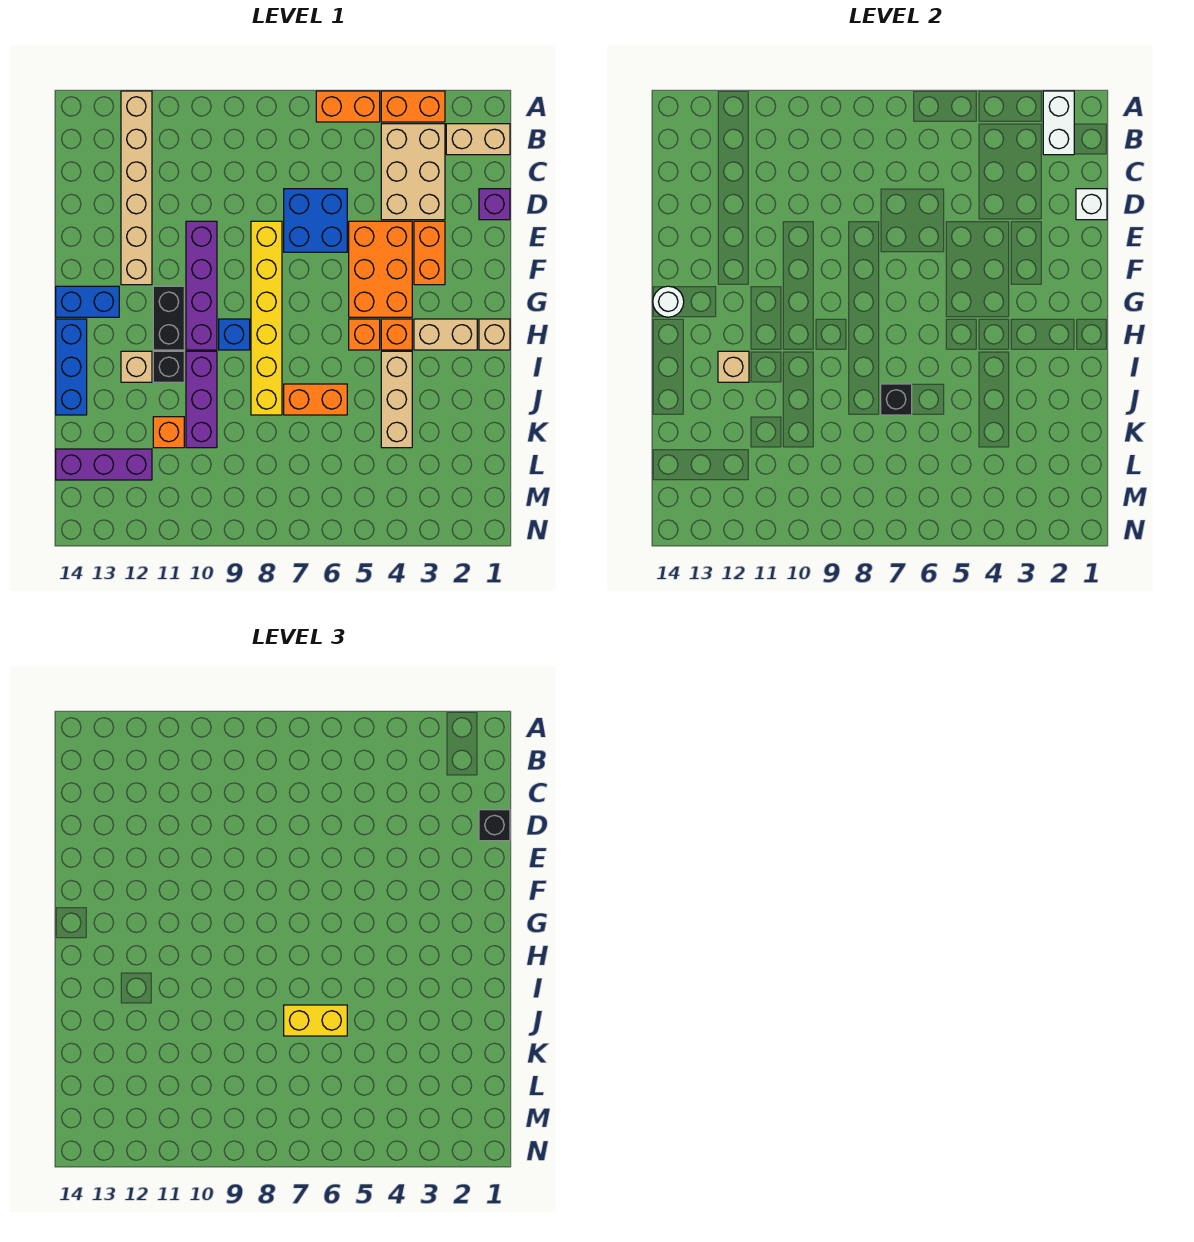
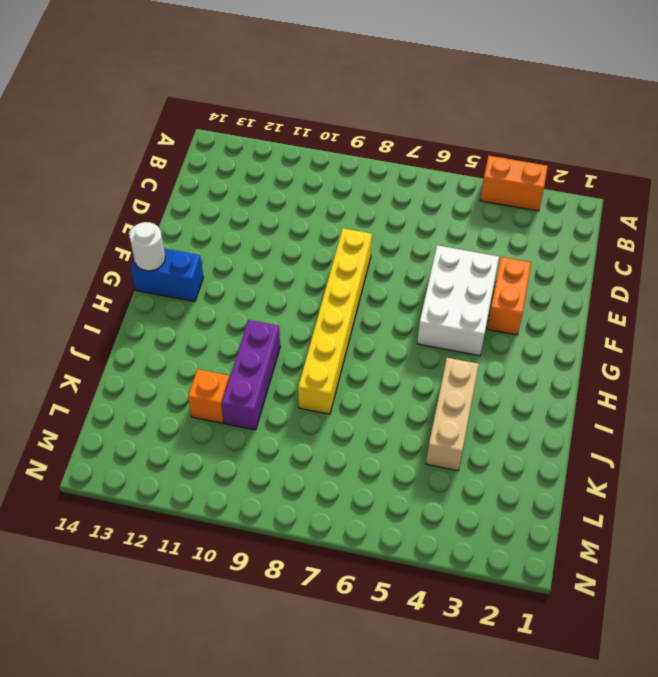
white brick E4:G5 level 1 -> orange brick E4:G5 level 1
none -> orange brick A5:A6 level 1
none -> tan brick A12:F12 level 1
none -> tan brick B1:B2 level 1
none -> tan brick B3:D4 level 1

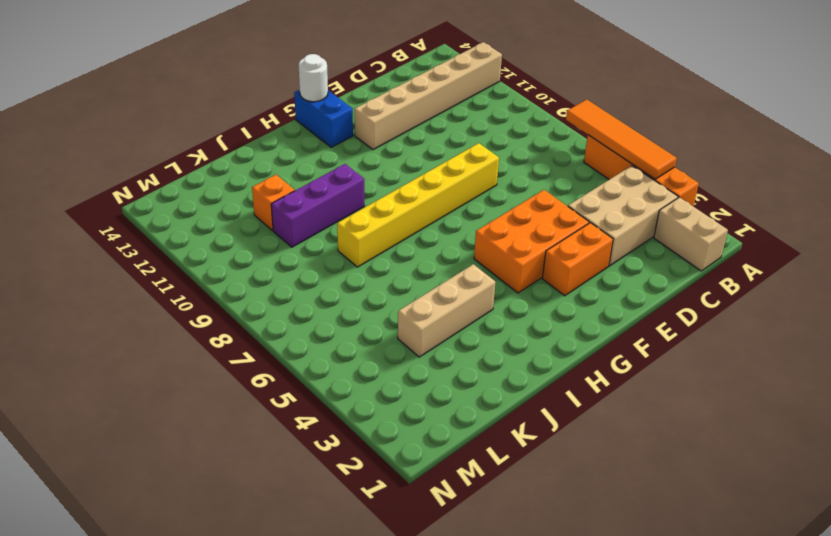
orange tile A4:A7 level 2 -> none
none -> purple brick D1 level 1
none -> blue brick D6:E7 level 1
none -> purple brick E10:H10 level 1
none -> black brick G11:H11 level 1

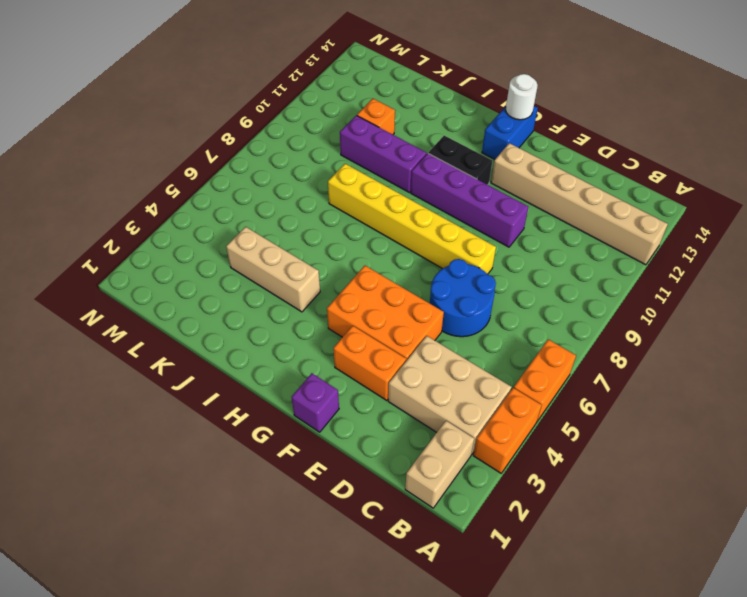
blue round brick D6:E7 level 1 -> blue brick D6:E7 level 1
purple brick F1 level 1 -> purple brick D1 level 1
none -> tan brick H1 level 1
none -> tan brick H2:H3 level 1
none -> orange brick H4 level 1
none -> orange brick H5 level 1

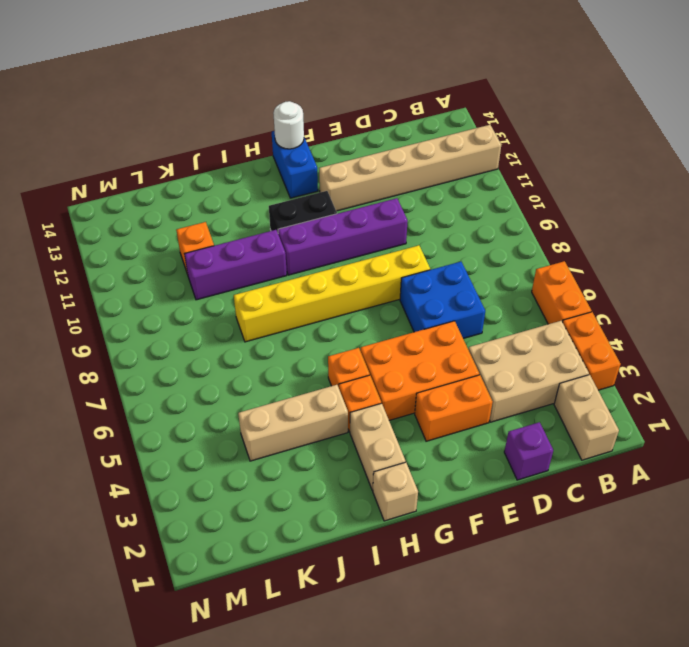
none -> blue brick H9 level 1
none -> blue brick H14:J14 level 1
none -> black brick I11 level 1
none -> tan brick I12 level 1

